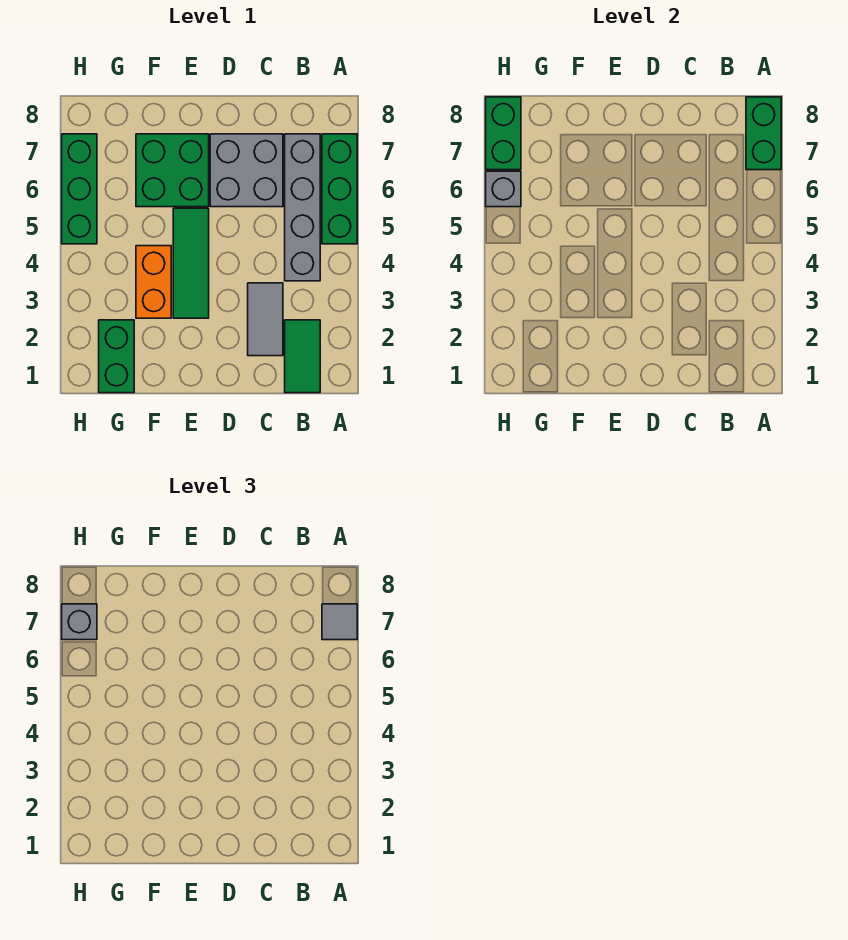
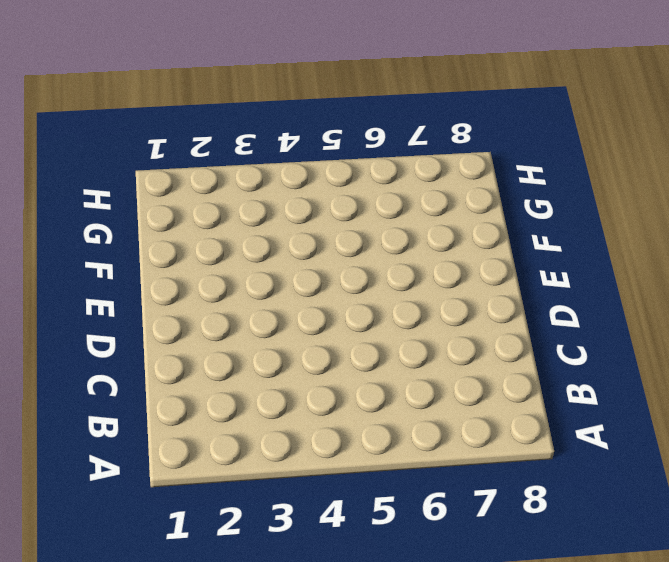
none -> green brick A5:A7 level 1
none -> green tile B1:B2 level 1
none -> grey brick B4:B7 level 1

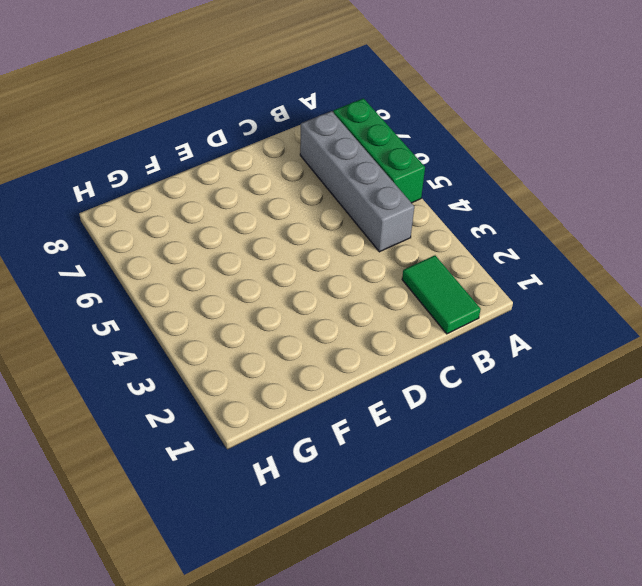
none -> grey tile C2:C3 level 1
none -> grey brick C6:D7 level 1
none -> green tile E3:E5 level 1

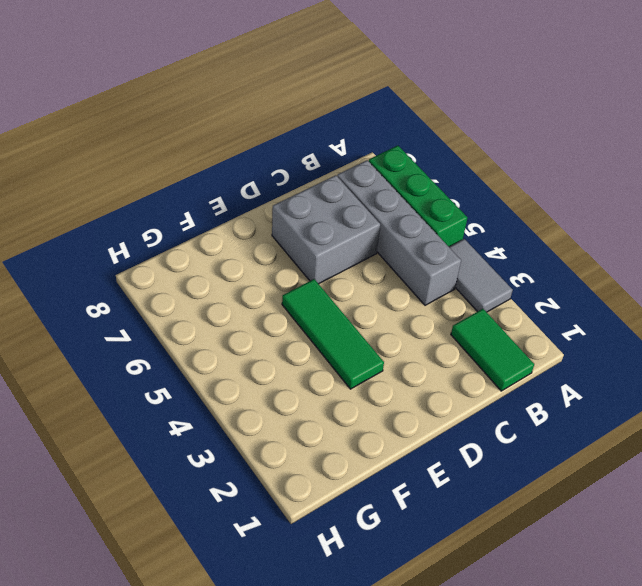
grey tile A3:A4 level 1 -> grey tile C2:C3 level 1
none -> green brick E6:F7 level 1
none -> orange brick F3:F4 level 1
none -> green brick G1:G2 level 1

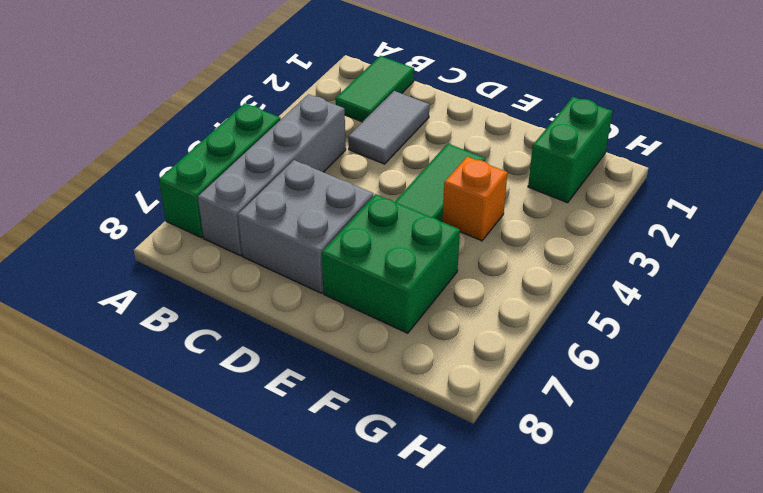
orange brick F4 level 1 -> orange brick F3:F4 level 1
none -> green brick H5:H7 level 1
none -> green brick A7:A8 level 2
none -> grey brick H6 level 2

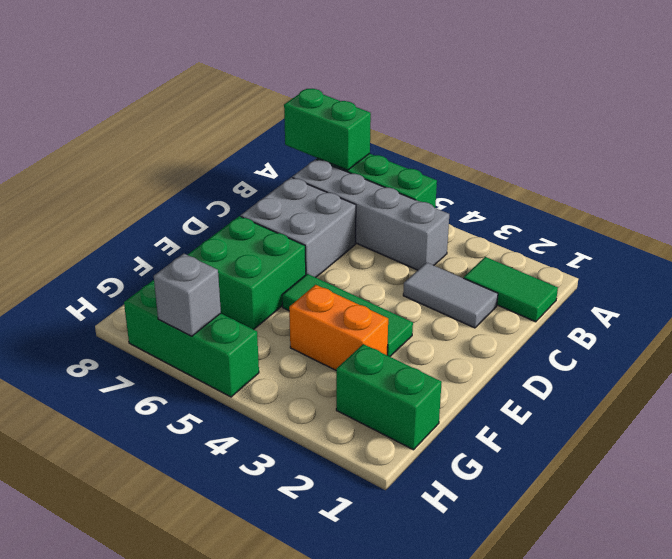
none -> green brick H7:H8 level 2
none -> grey tile A7 level 3
none -> grey brick H7 level 3

